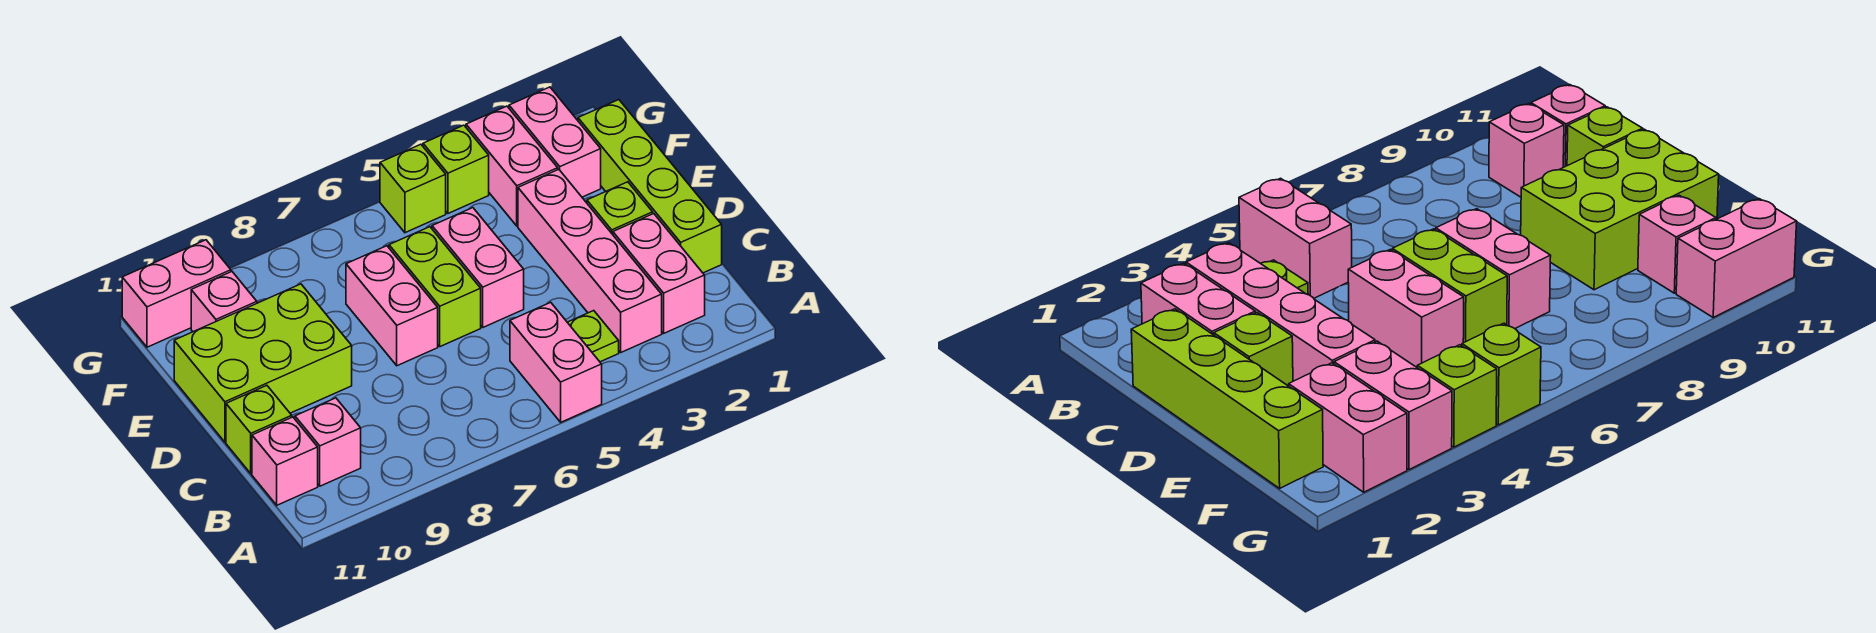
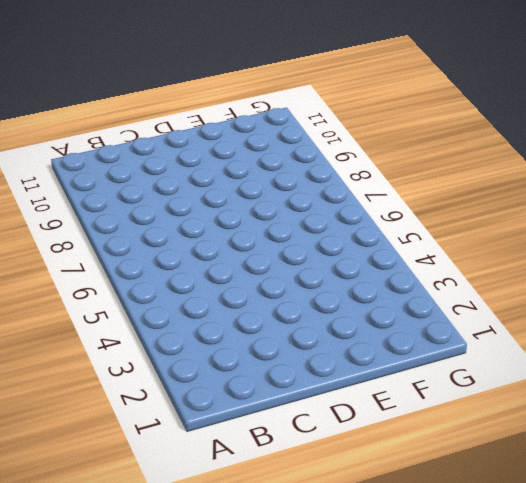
none -> pink brick A5:B5 level 1
none -> pink brick B2:C2 level 1
none -> pink brick B3:E3 level 1

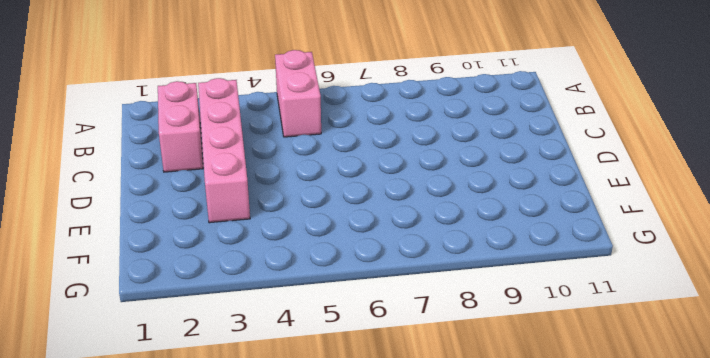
none -> lime plate B4 level 1
none -> pink brick B10 level 1
none -> pink brick B11 level 1

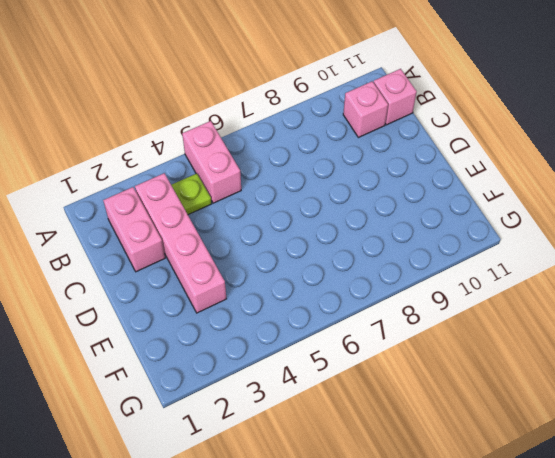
none -> lime brick C1:F1 level 1
none -> lime brick C11 level 1
none -> lime brick D2 level 1

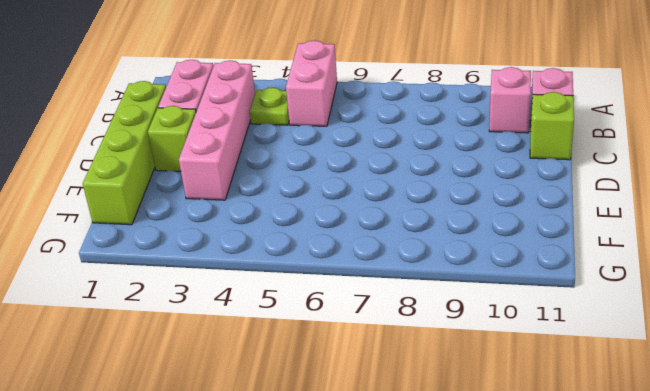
none -> pink brick D5:E5 level 1
none -> lime brick D6:E6 level 1
none -> pink brick D7:E7 level 1

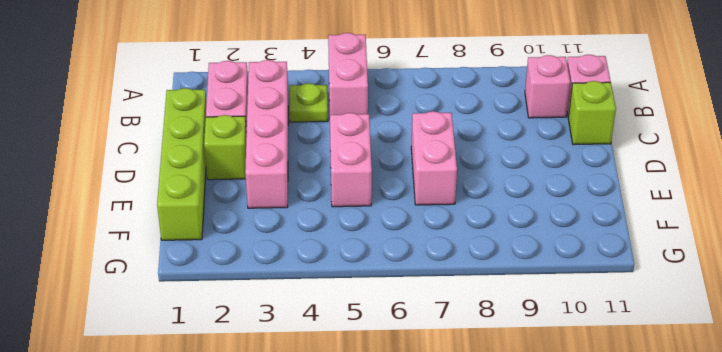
none -> lime brick D6:E6 level 1
none -> lime brick D9:E11 level 1
none -> pink brick F2:G2 level 1

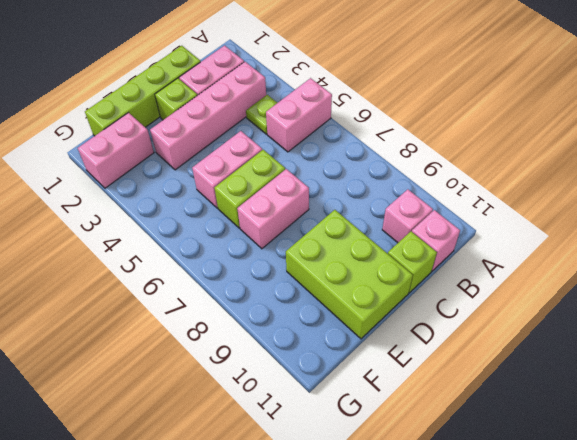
none -> pink brick F3:G3 level 1
none -> pink brick F10 level 1
none -> lime brick G4 level 1

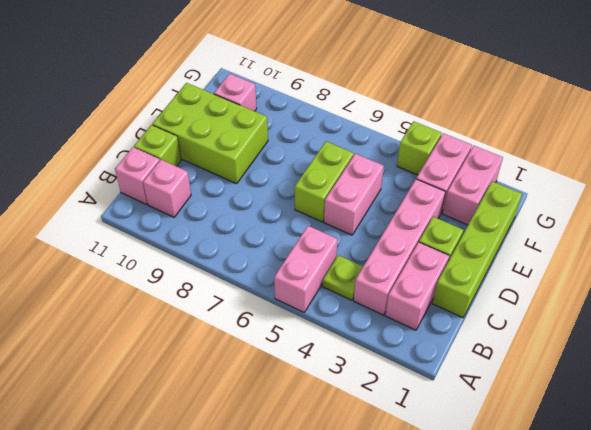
none -> pink brick D7:E7 level 1
none -> lime brick G5 level 1
none -> pink brick G10:G11 level 1

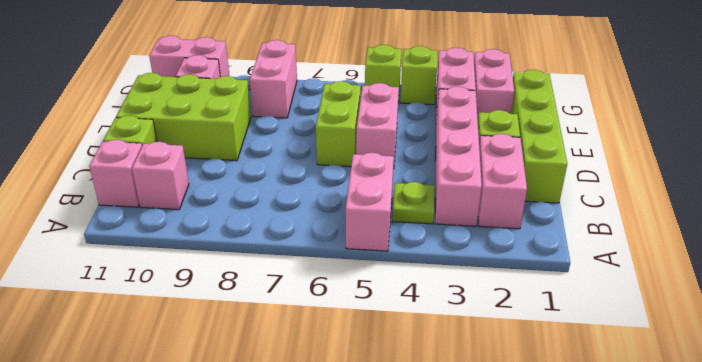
pink brick F8:G8 level 1 -> pink brick D7:E7 level 1

